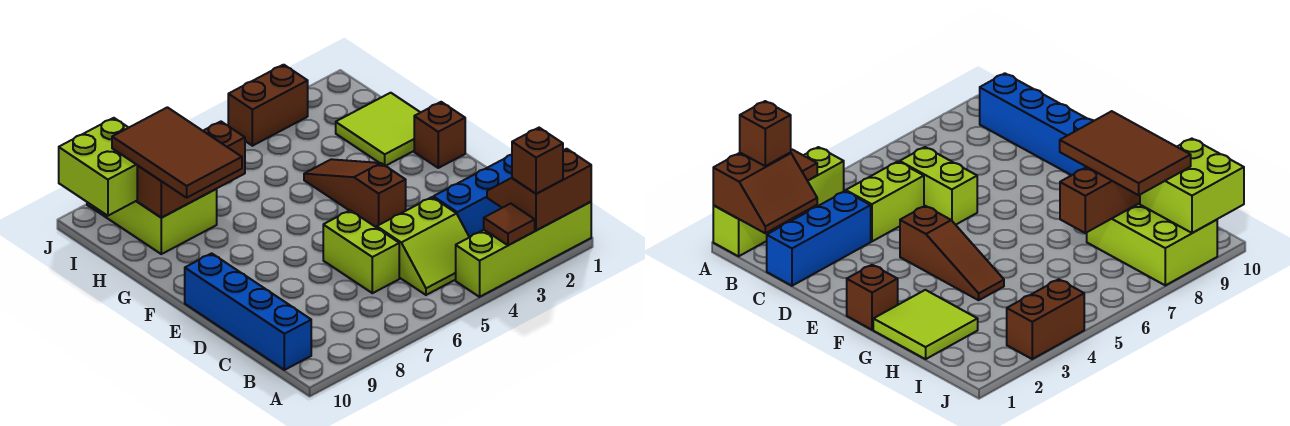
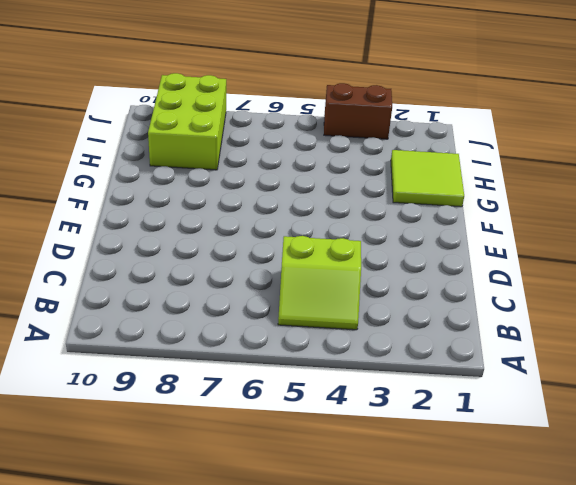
none -> lime brick A1:A4 level 1
none -> blue brick B10:E10 level 1
none -> blue brick C1:C3 level 1

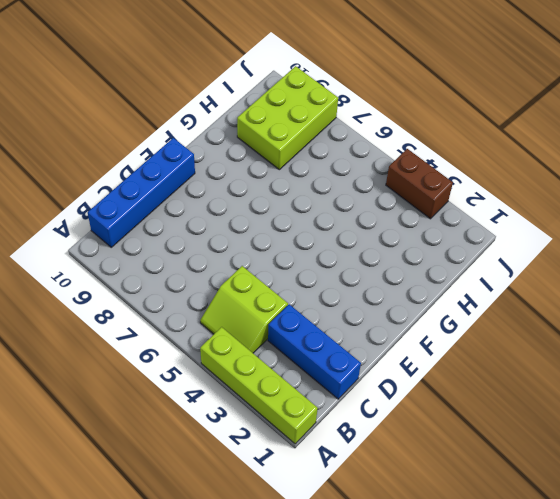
none -> lime brick C6:D6 level 1
none -> brown slope E4:G4 level 1 top E
none -> brown brick F1 level 1

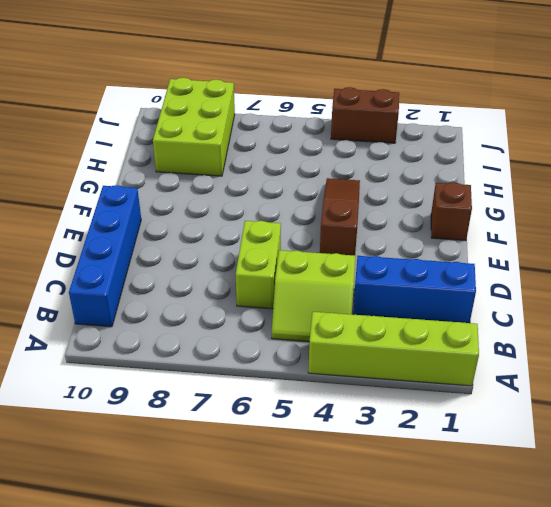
none -> lime tile G1:H2 level 1
none -> brown slope A1:B2 level 2 top A
none -> brown tile A3 level 2

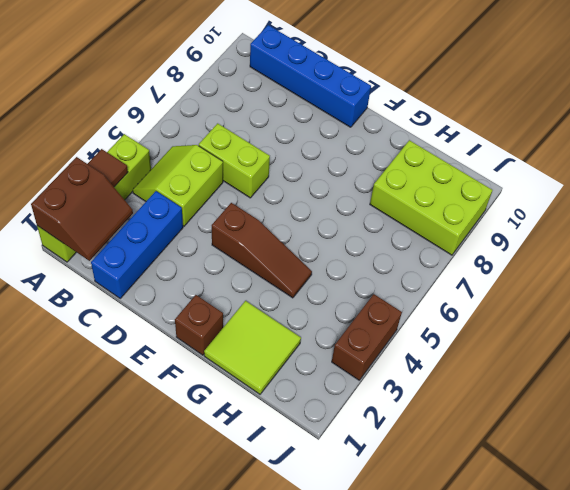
none -> brown brick H7:H9 level 2
none -> lime brick I9:J10 level 2
none -> brown brick A2 level 3

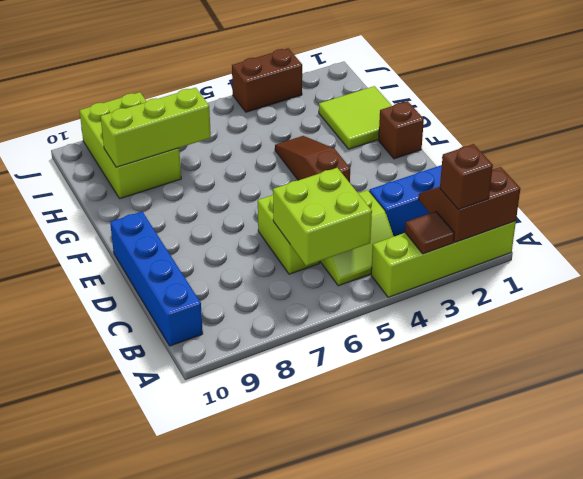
lime brick B5:C6 level 2 -> lime brick I9:J10 level 2
lime brick H7:H9 level 2 -> brown brick H7:H9 level 2
none -> brown tile G8:I9 level 3

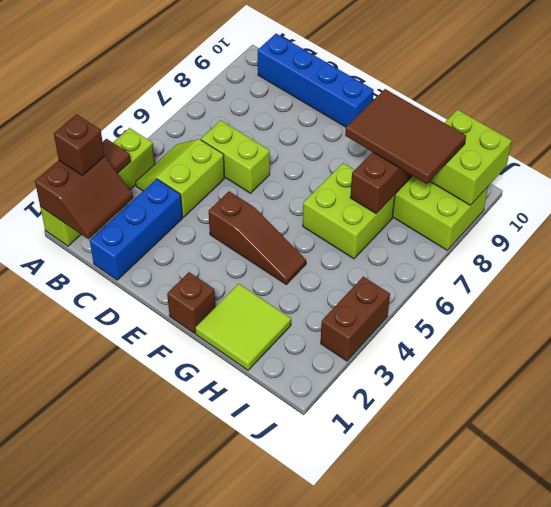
lime brick G6:H7 level 1 -> none

